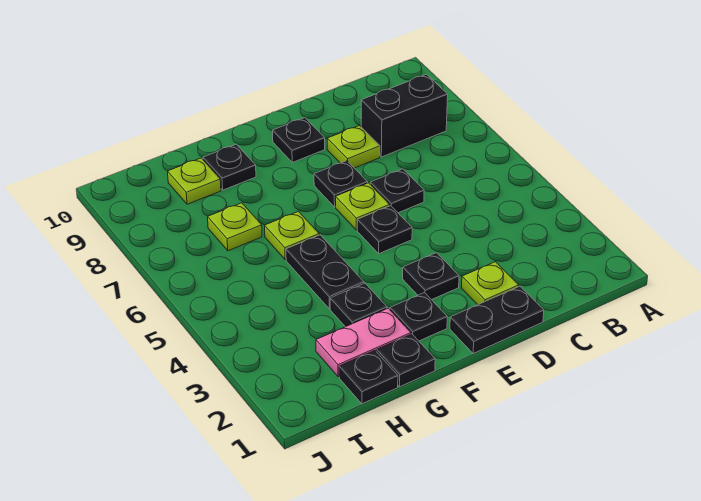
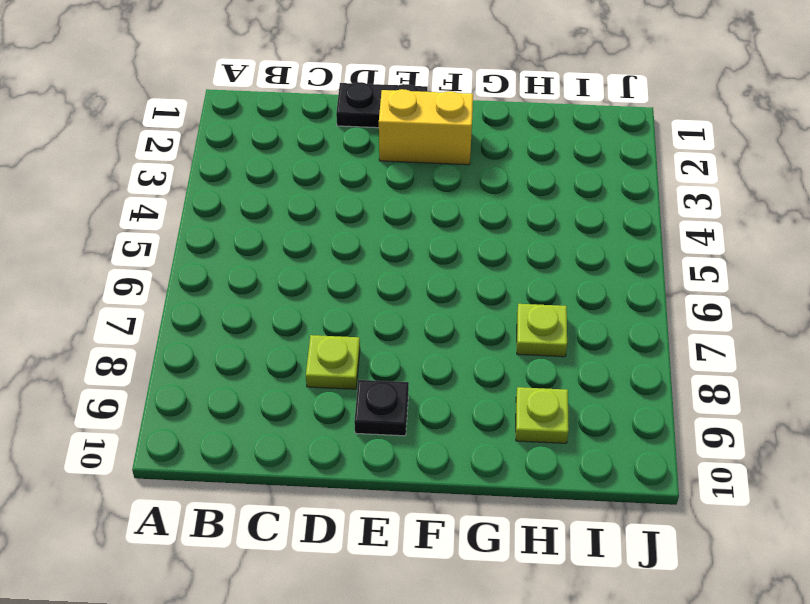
yellow brick E2:F2 level 1 -> black plate F2 level 1
none -> black brick B8:C8 level 1
none -> lime plate D2 level 1
none -> black plate D6 level 1

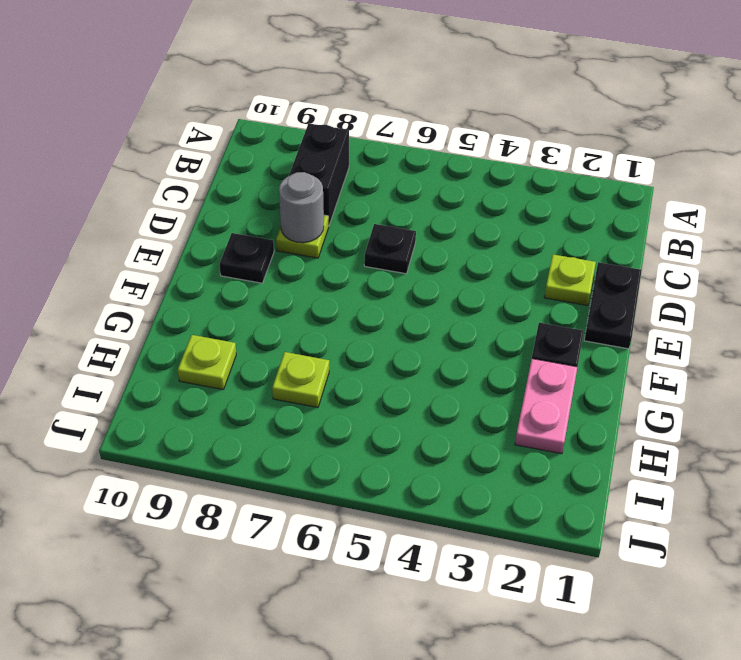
grey round brick D8 level 2 -> none
none -> black plate E3 level 1
none -> black plate E5 level 1
none -> lime plate E6 level 1

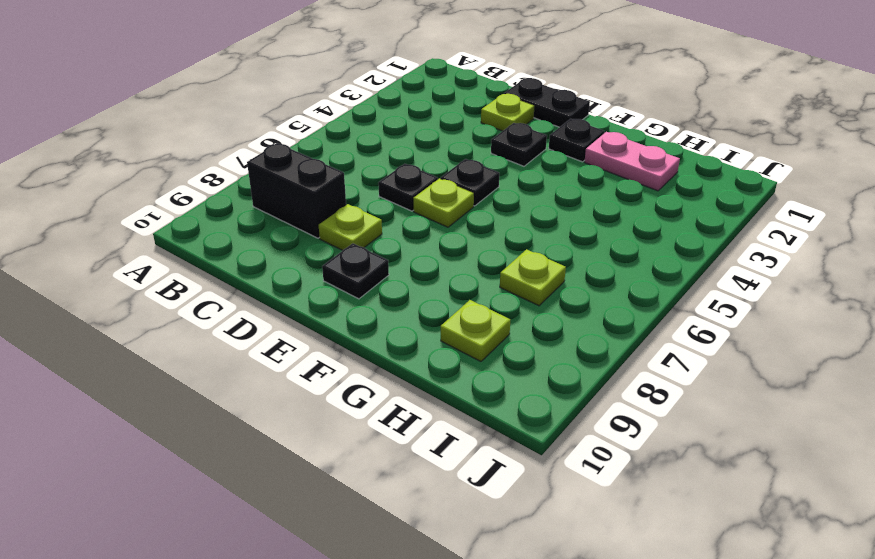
none -> black plate E7 level 1
none -> black plate G1 level 1
none -> black plate G3 level 1

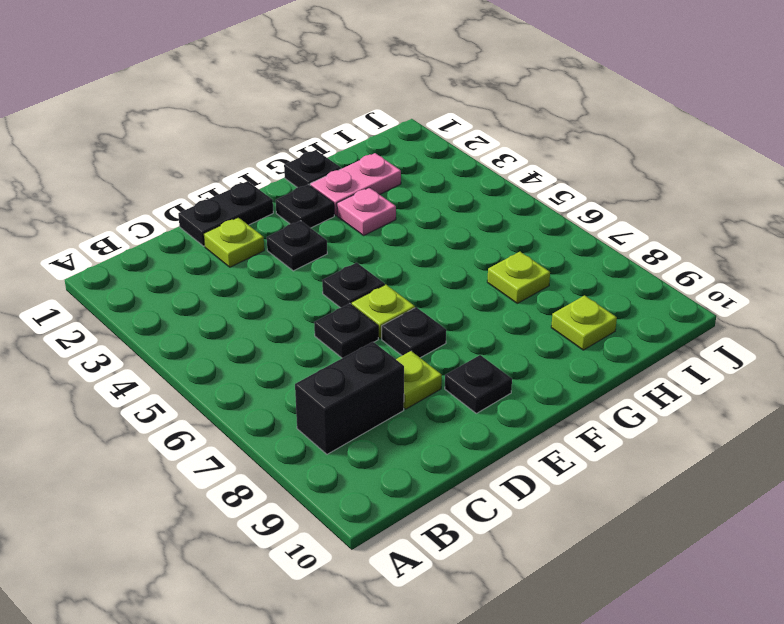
pink plate G3 level 1 -> black plate G3 level 1
none -> black plate G4:G5 level 1
none -> lime plate G6 level 1
none -> black plate G9 level 1

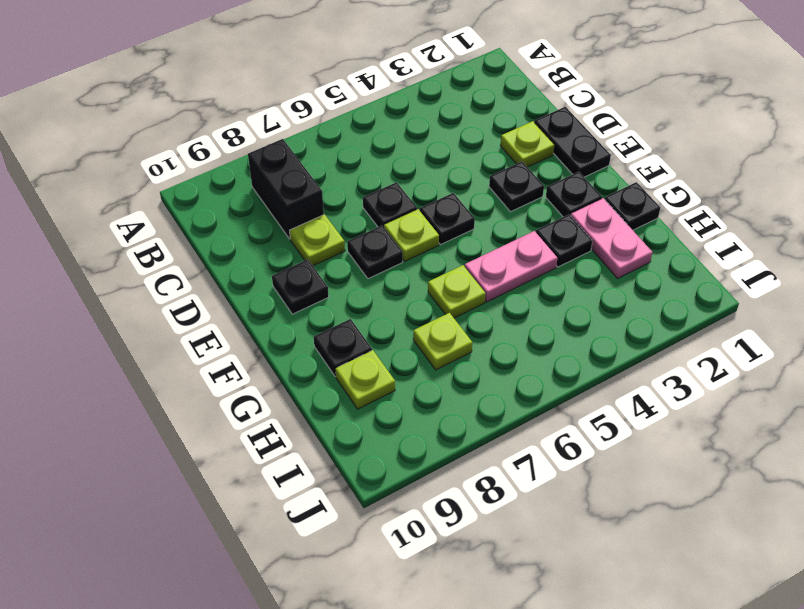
pink plate G4:G5 level 1 -> black plate G4:G5 level 1
none -> black plate H1 level 1

